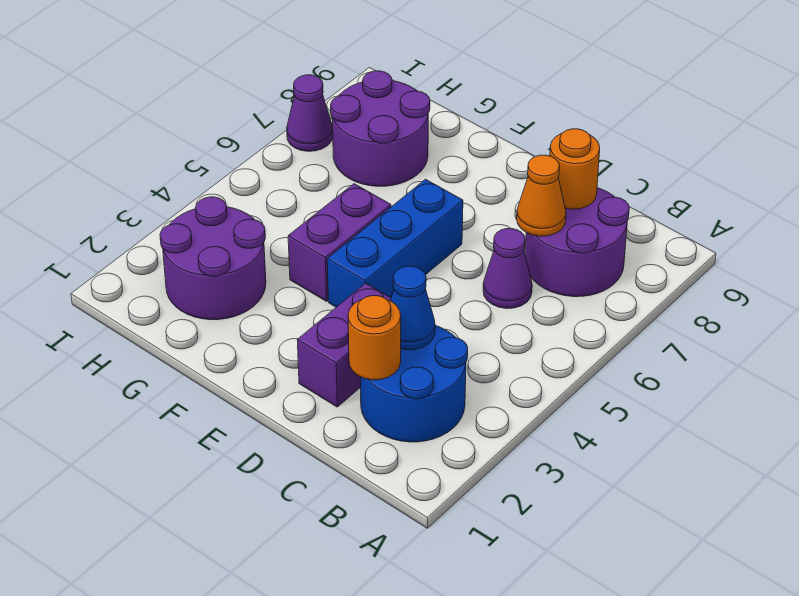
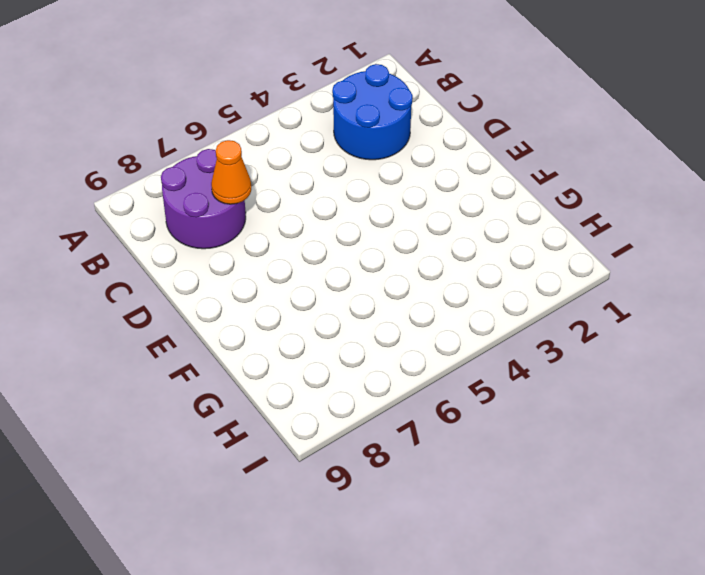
none -> purple cone C6 level 1
none -> purple brick D2:D3 level 1
none -> blue brick E4:E6 level 1

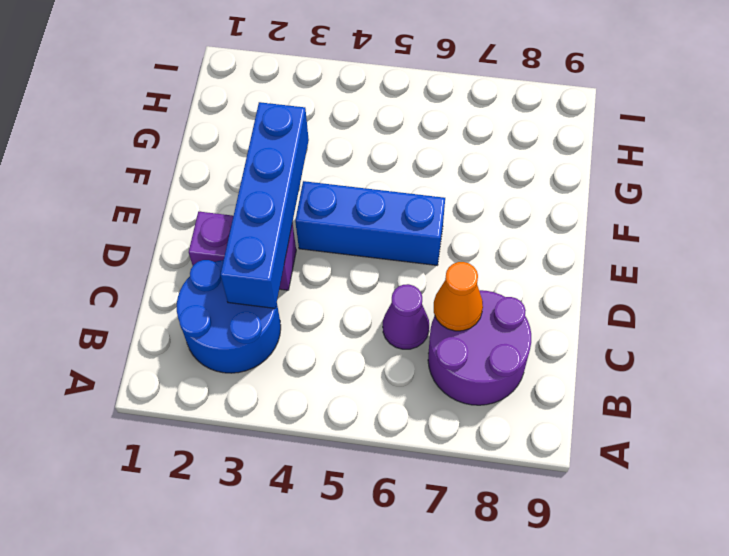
blue brick C3:F3 level 2 -> blue cone C3 level 2
none -> purple brick F4:F5 level 1
none -> purple round brick G2:H3 level 1
none -> purple round brick G7:H8 level 1

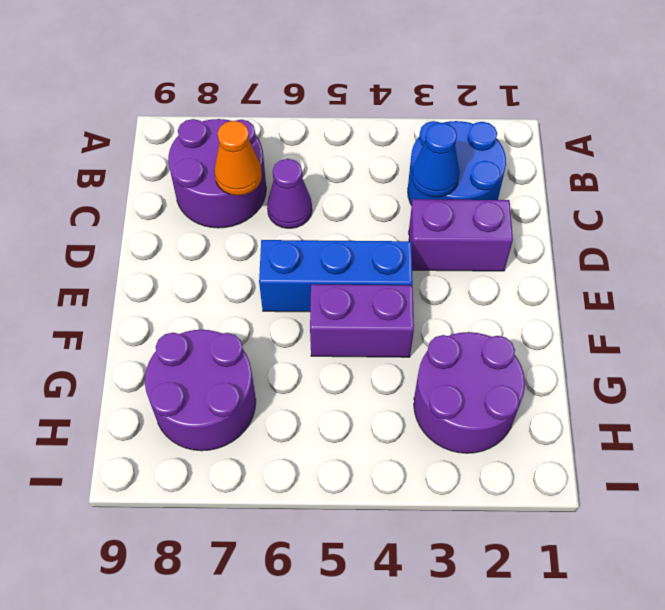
none -> purple cone I7 level 1
none -> orange round brick C2 level 2
none -> orange round brick C8 level 2

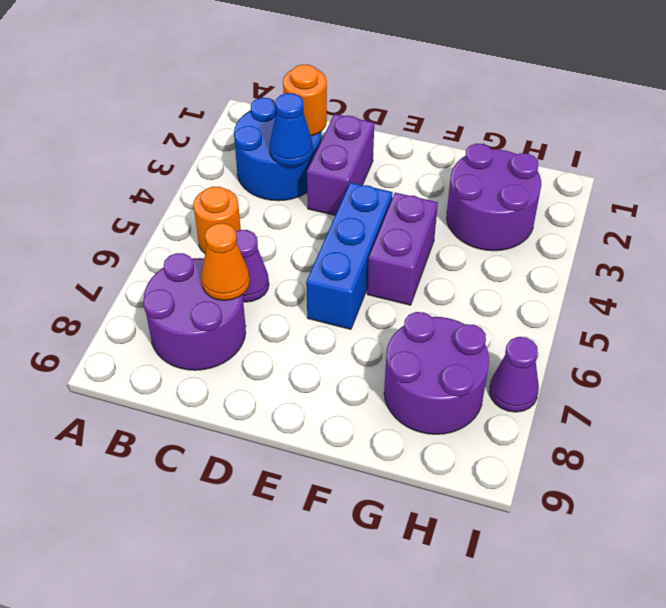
orange round brick B5 level 1 -> orange round brick C8 level 2

